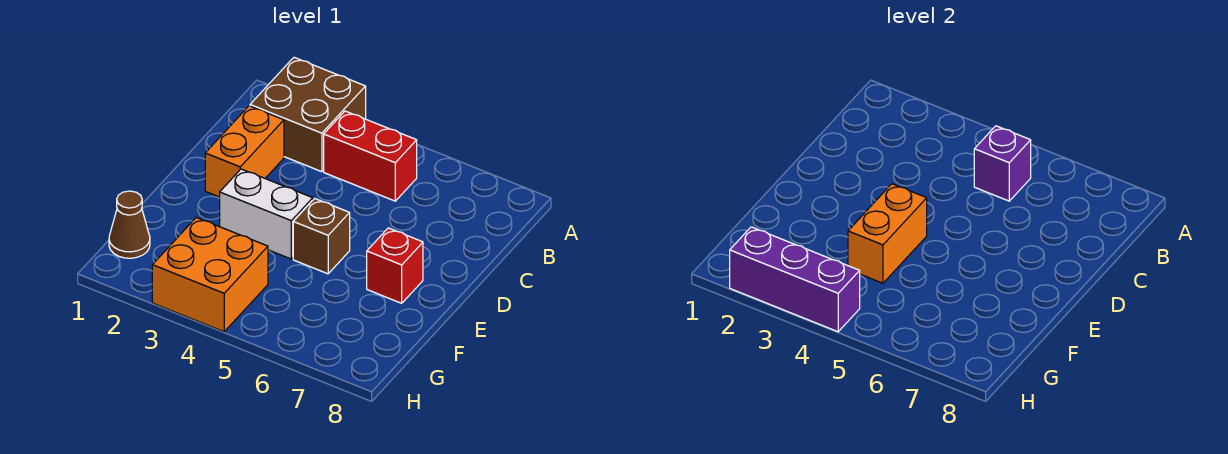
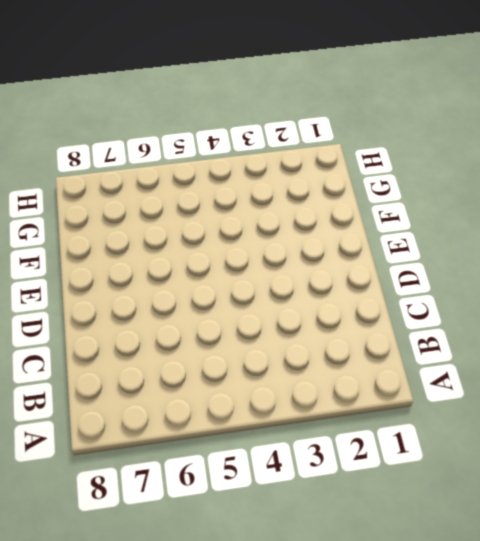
none -> brown brick A2:B3 level 1
none -> red brick B4:B5 level 1

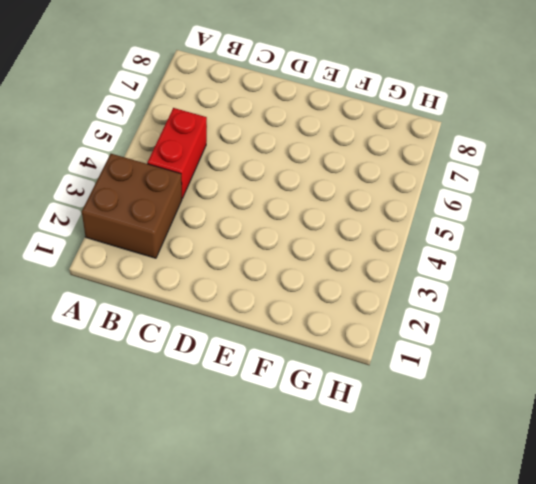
none -> orange brick C2:D2 level 1
none -> white brick E3:E4 level 1

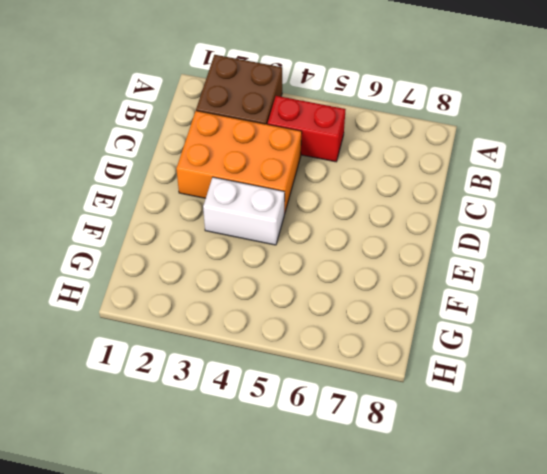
orange brick C2:D4 level 1 -> orange brick C2:D2 level 1
none -> brown brick E5 level 1
none -> red brick E7 level 1

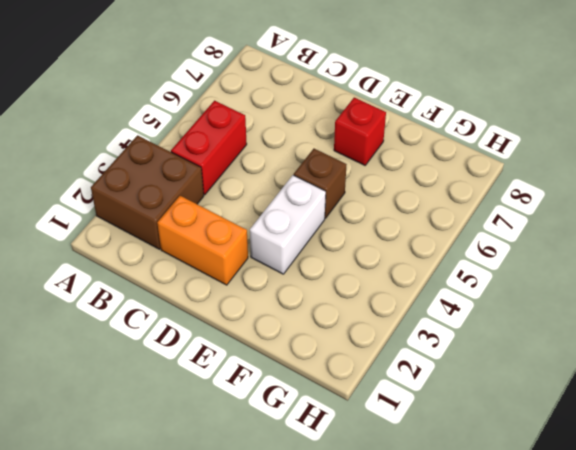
none -> brown cone G1 level 1
none -> orange brick G3:H4 level 1

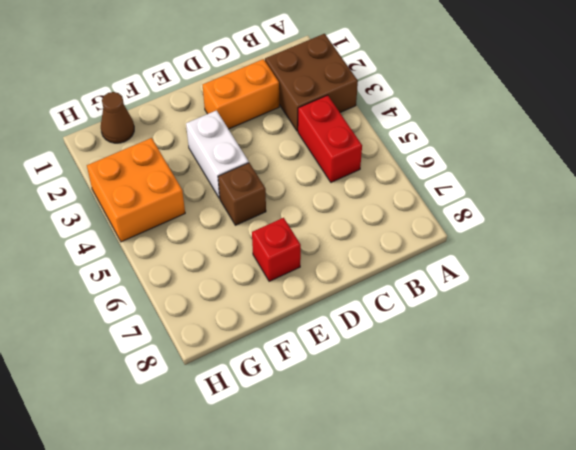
none -> purple brick B5 level 2
none -> orange brick E4:F4 level 2

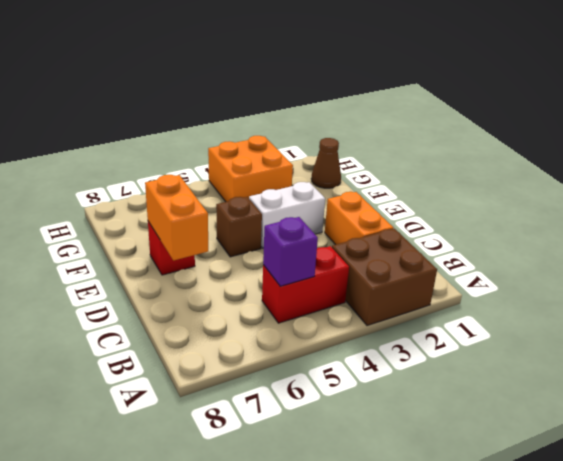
orange brick D7:E7 level 2 -> orange brick E4:F4 level 2
none -> purple brick H2:H4 level 2

